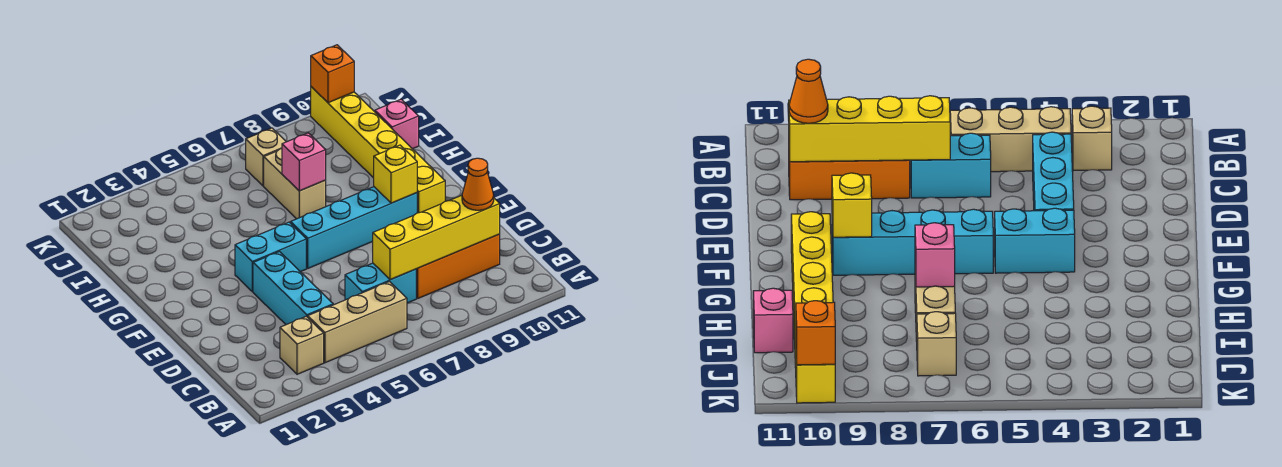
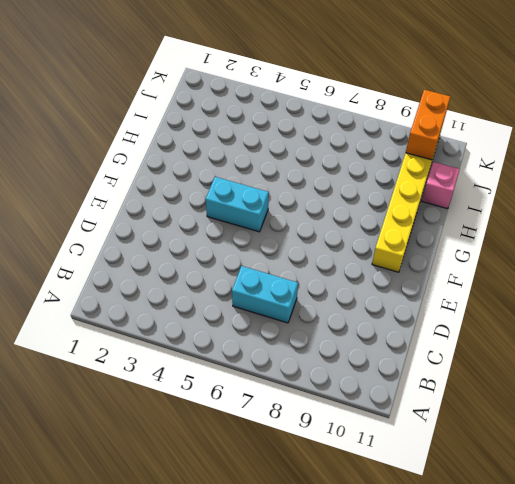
orange brick J10:K10 level 2 -> orange brick K10 level 2
none -> tan brick B3 level 1
none -> tan brick B4:B6 level 1
none -> cyan brick C4:E4 level 1

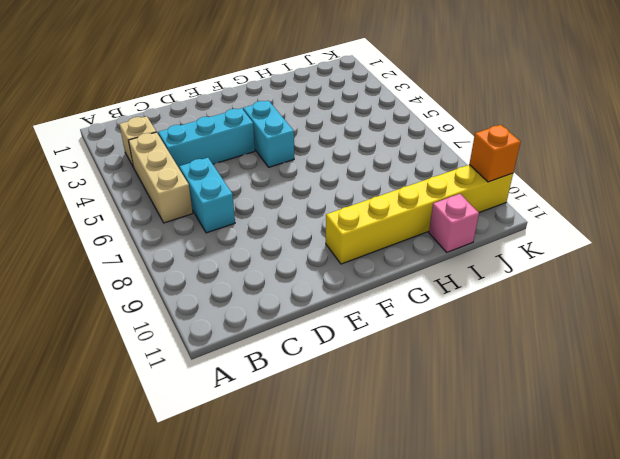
none -> orange brick C8:C10 level 1
none -> cyan brick F6:F9 level 1
none -> tan brick H7:I7 level 1

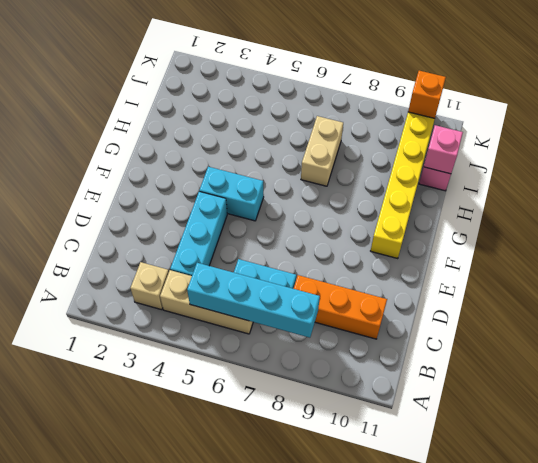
cyan brick B5:B8 level 2 -> cyan brick F6:F9 level 1
pink brick I11 level 2 -> pink brick H7 level 2
none -> tan brick J7 level 1
none -> yellow brick C7:C10 level 2
none -> yellow brick F9 level 2

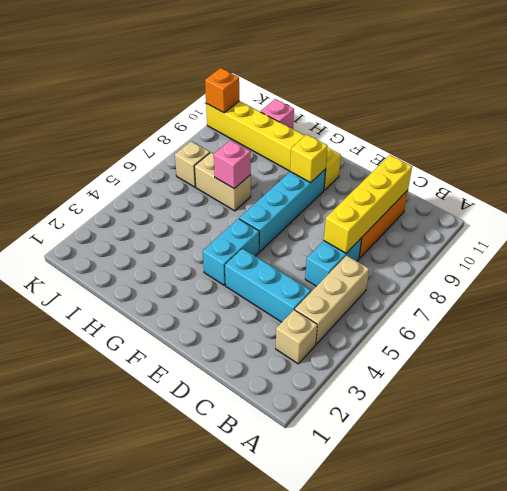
none -> orange cone C10 level 3

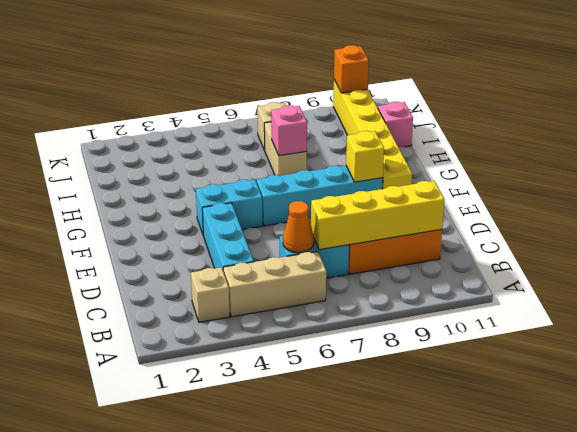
orange cone C6 level 2 -> orange cone C10 level 3

